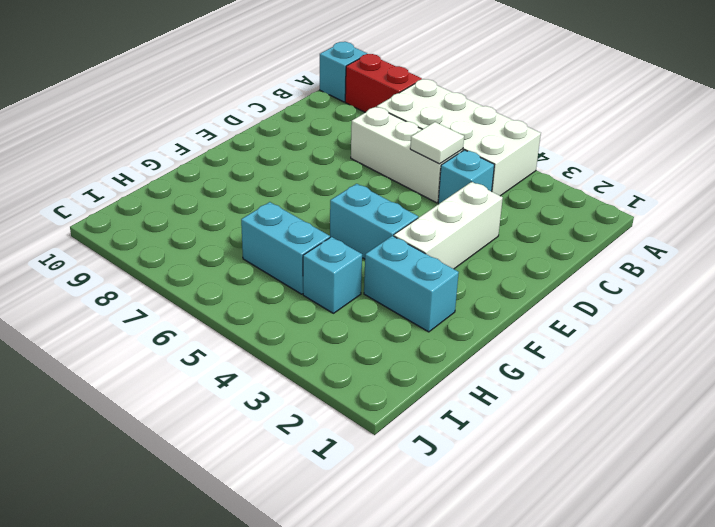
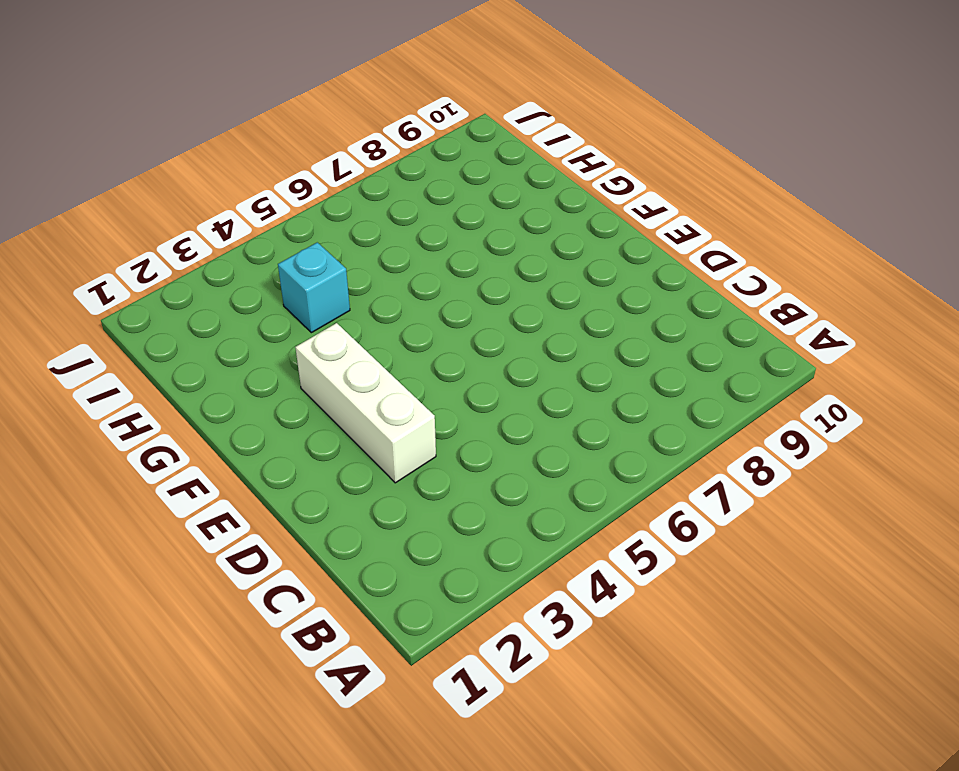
none -> white brick A4:B7 level 1
none -> red brick A8:A9 level 1

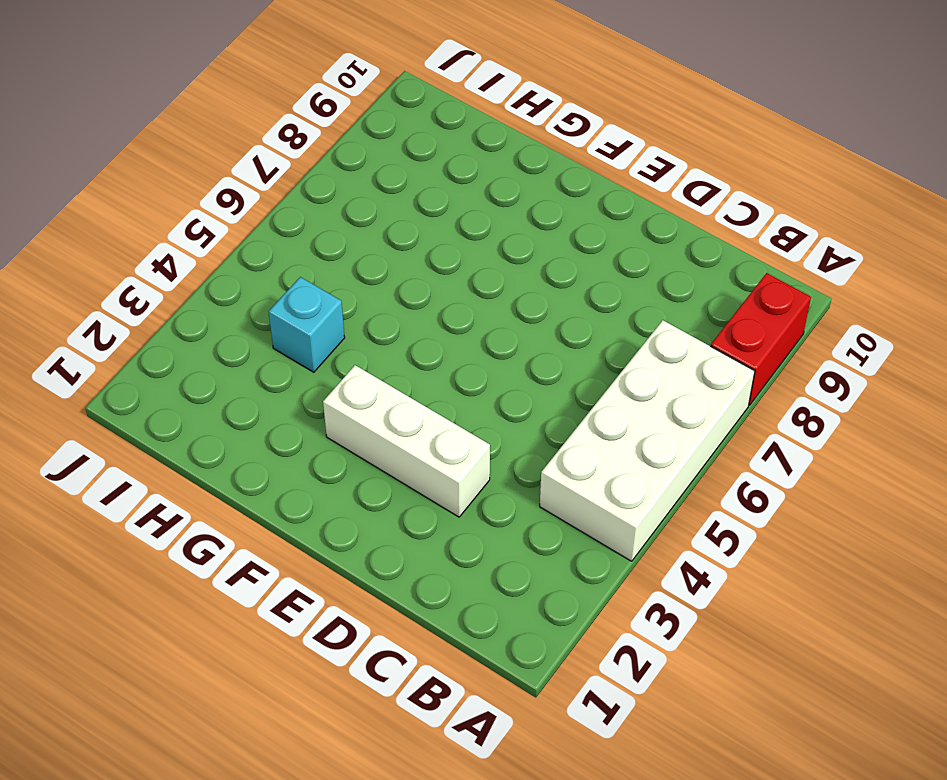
none -> cyan brick A10 level 1
none -> cyan brick C4 level 1

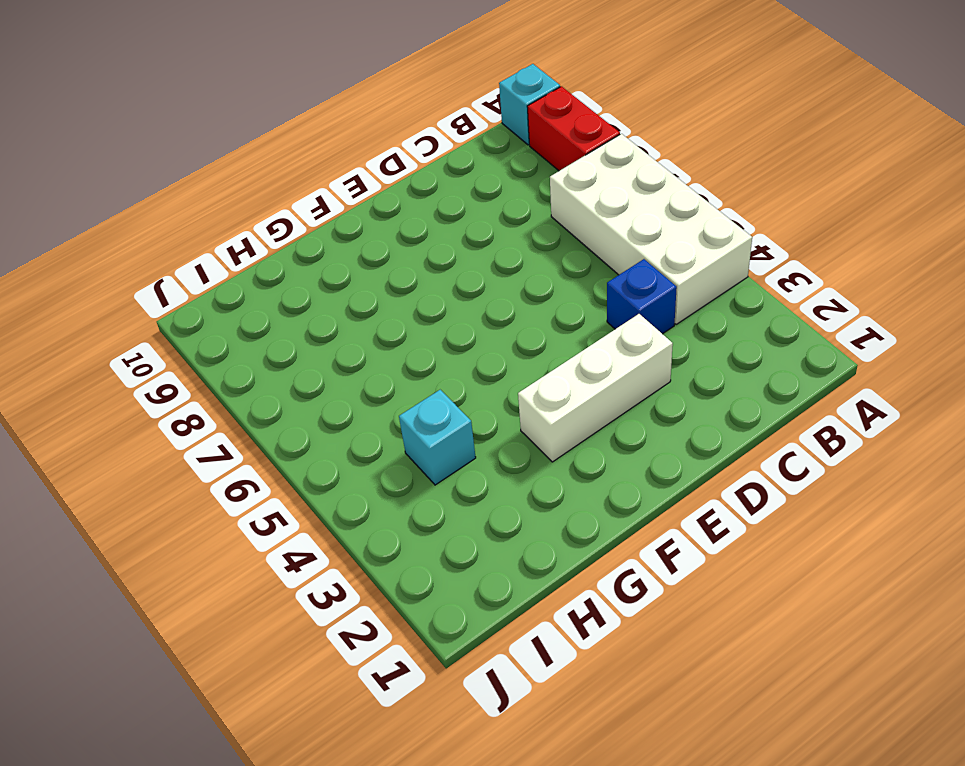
blue brick C4 level 1 -> cyan brick C4 level 1
none -> white brick C5:C7 level 1
none -> cyan brick F4:F5 level 1

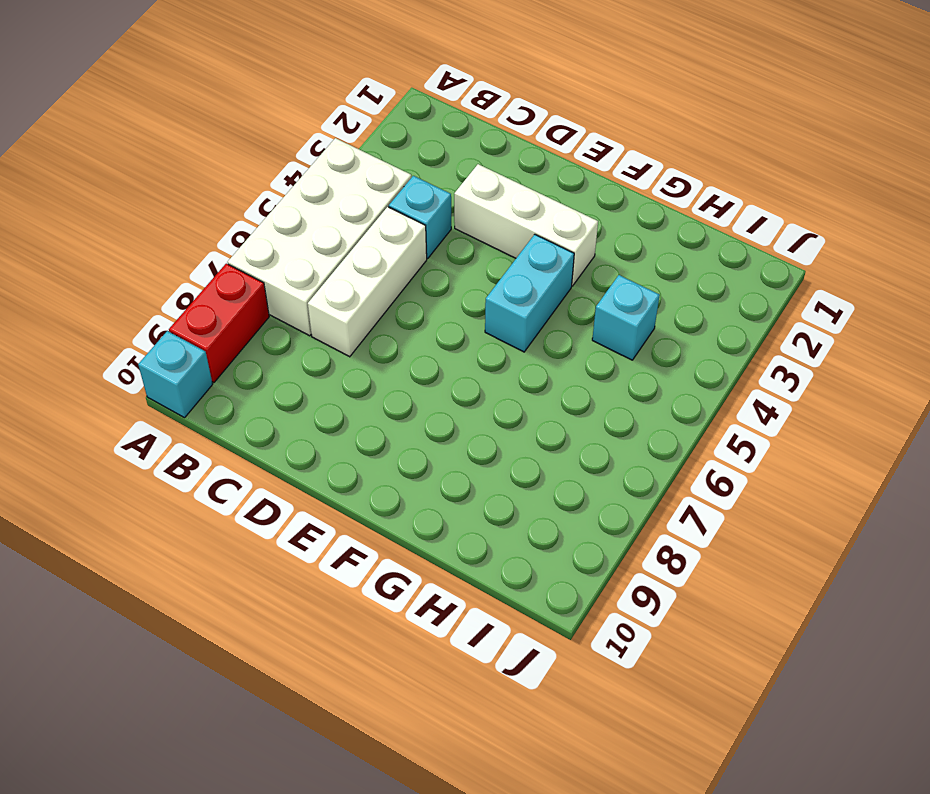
none -> cyan brick G2:G3 level 1
none -> cyan brick H5:H6 level 1

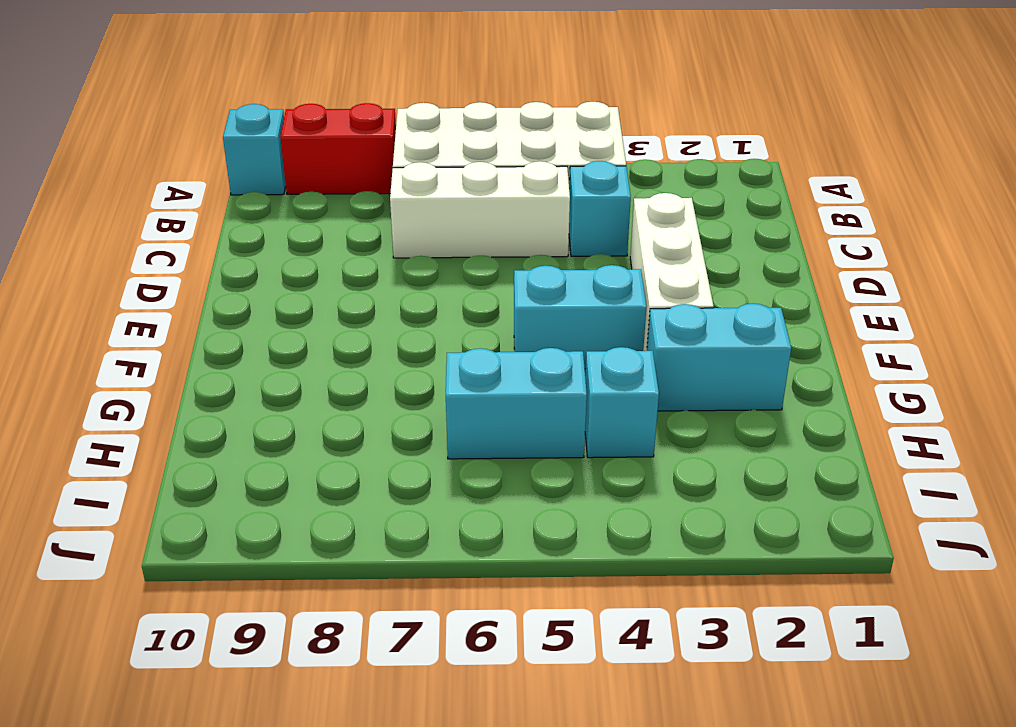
none -> white tile C5 level 2

